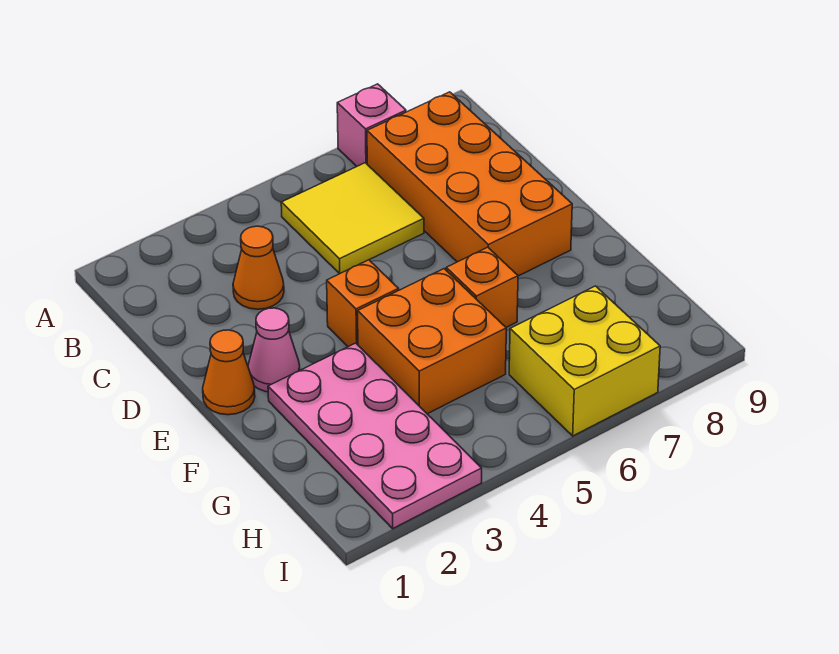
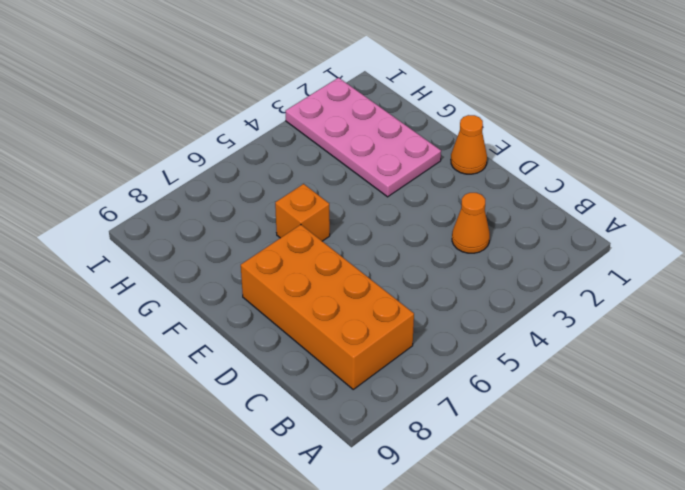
none -> pink brick A7 level 1
none -> yellow tile B5:C6 level 1

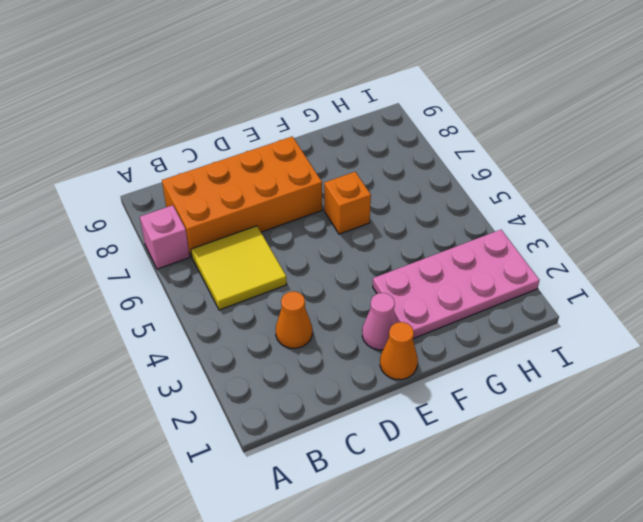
none -> orange brick E4 level 1
none -> orange brick F4:G5 level 1

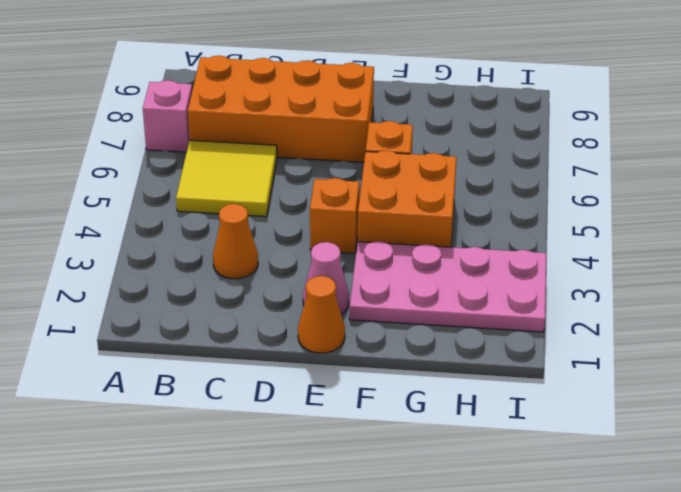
none -> yellow brick H6:I7 level 1

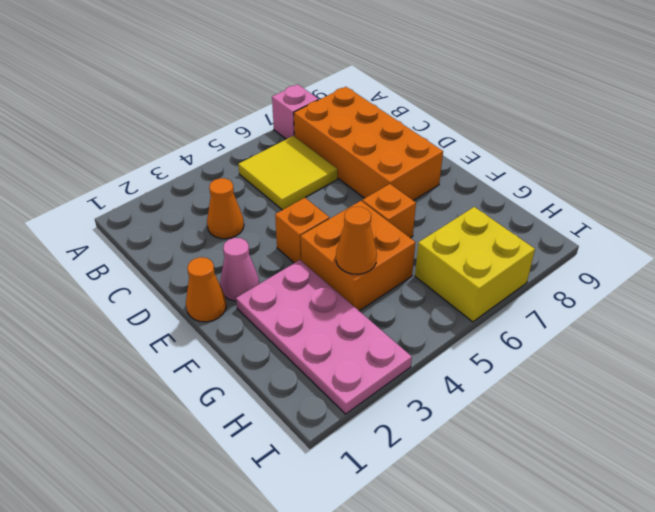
orange cone G4 level 2 -> none

